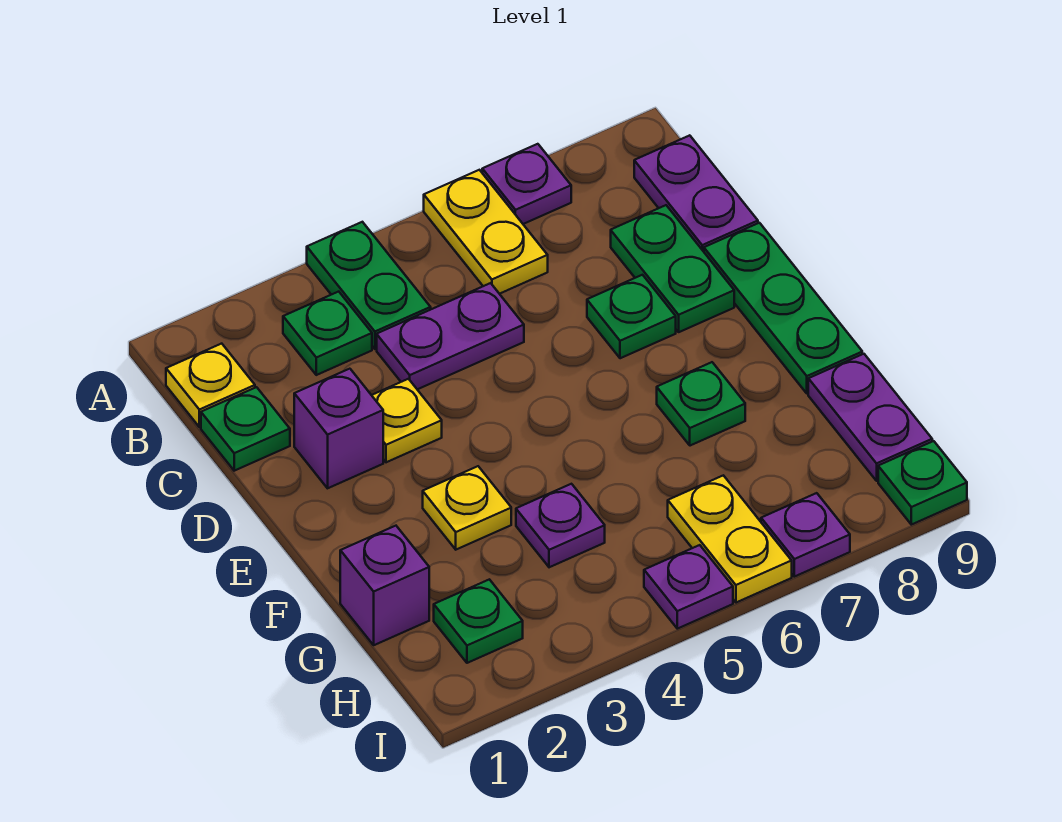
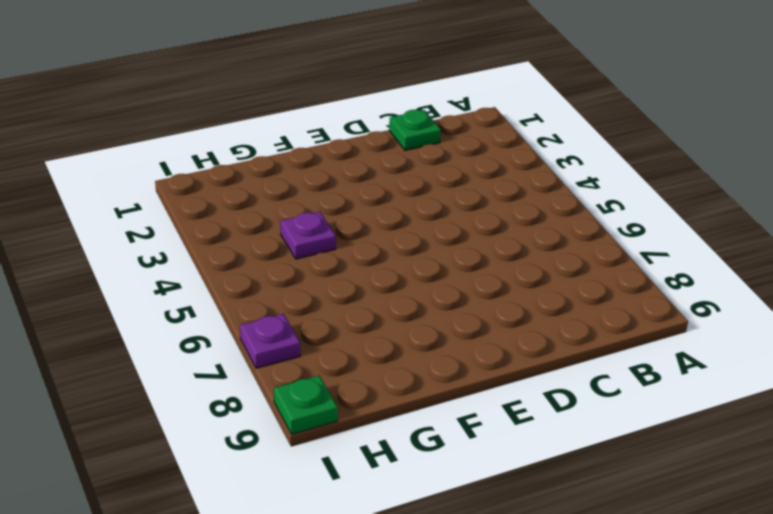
none -> green plate A4:B4 level 1
none -> yellow plate A6:B6 level 1
none -> purple plate A7 level 1

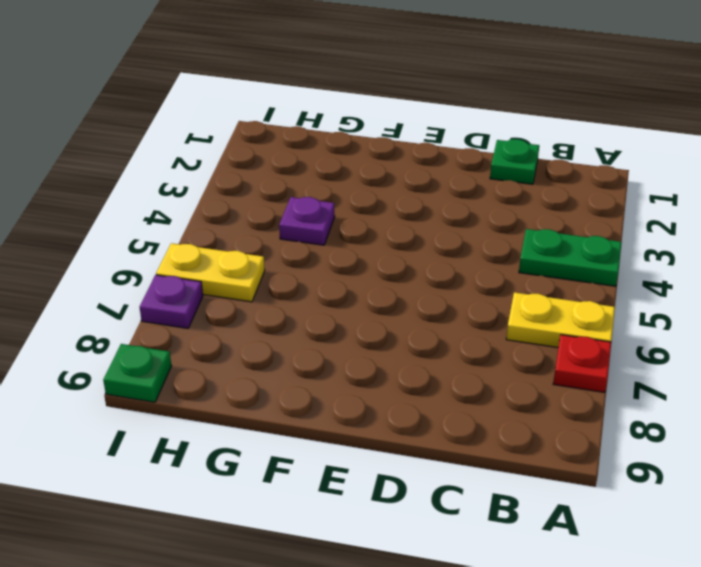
red plate A7 level 1 -> purple plate A7 level 1
none -> yellow plate B1 level 1
none -> green plate B3 level 1
none -> purple plate B9:C9 level 1

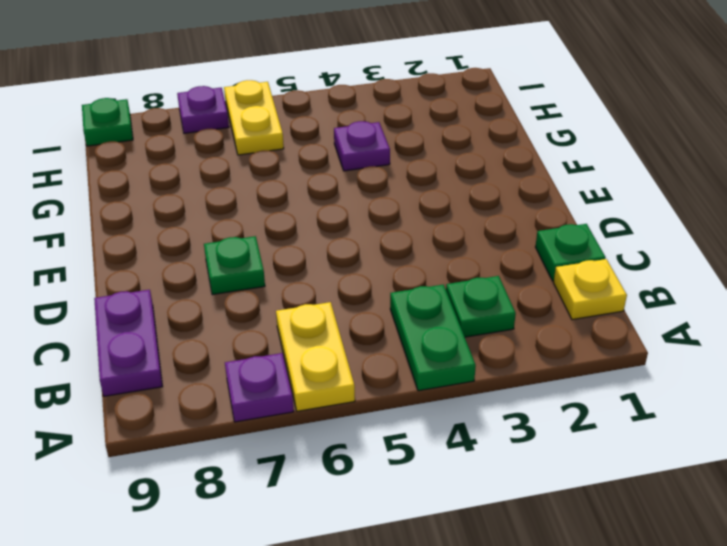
none -> purple plate C4:C5 level 1
none -> green plate C8:D8 level 1
none -> purple brick D2 level 1

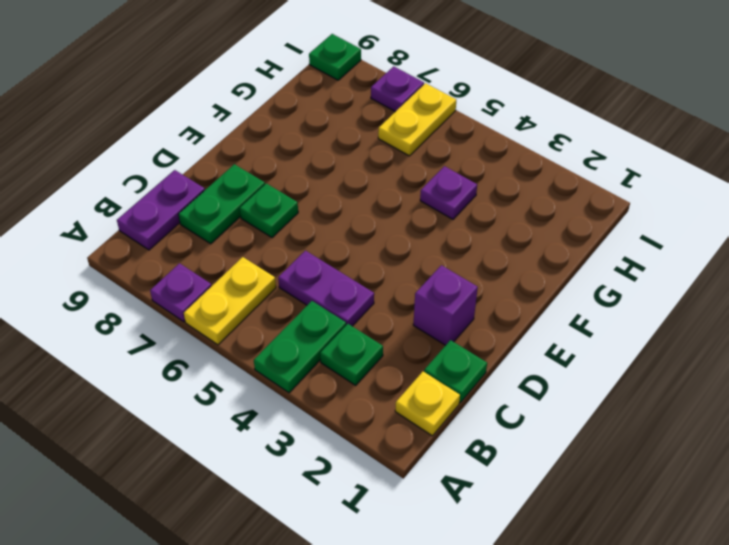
none -> yellow plate D3 level 1
none -> green plate D9:F9 level 1
none -> yellow plate F3 level 1

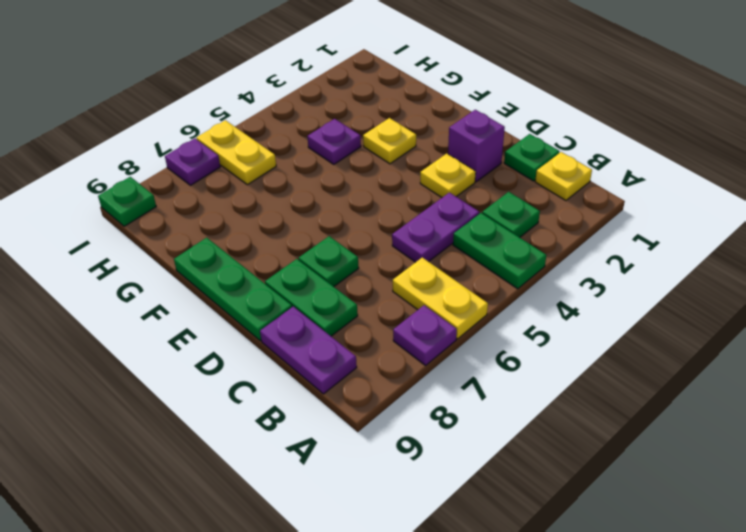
none -> green plate F7 level 1
none -> purple brick G1 level 1
none -> purple plate G9:H9 level 1

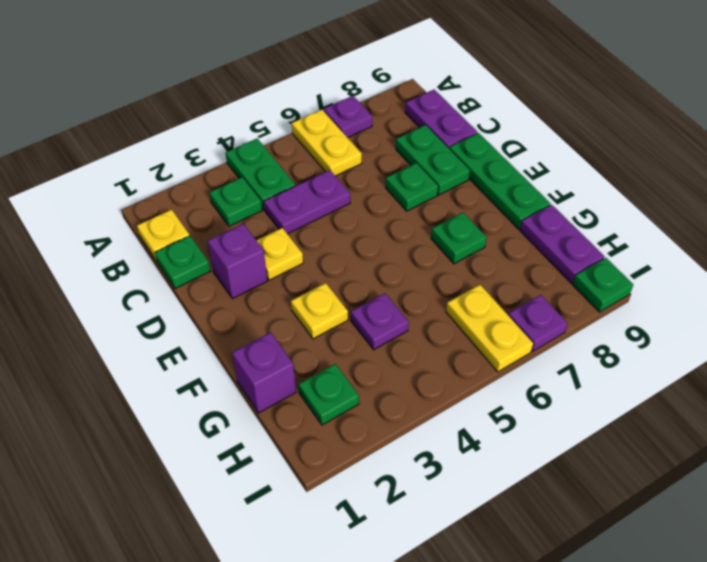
none -> purple plate I5 level 1

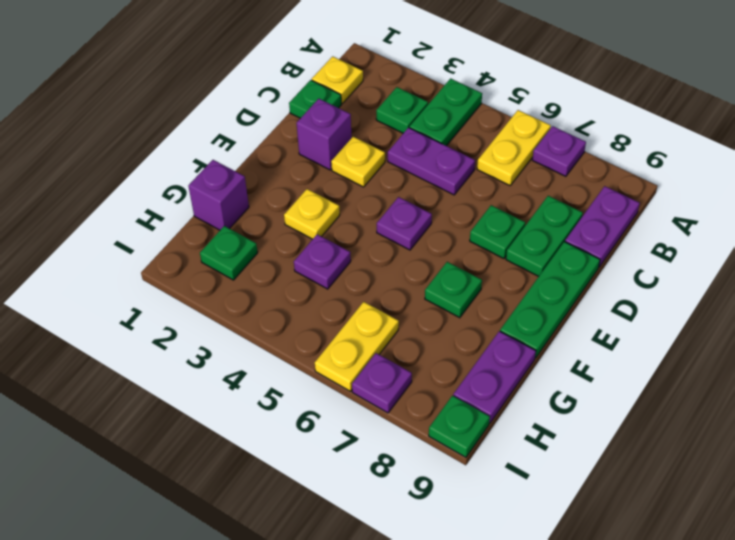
purple plate E5 level 1 -> purple plate I5 level 1

